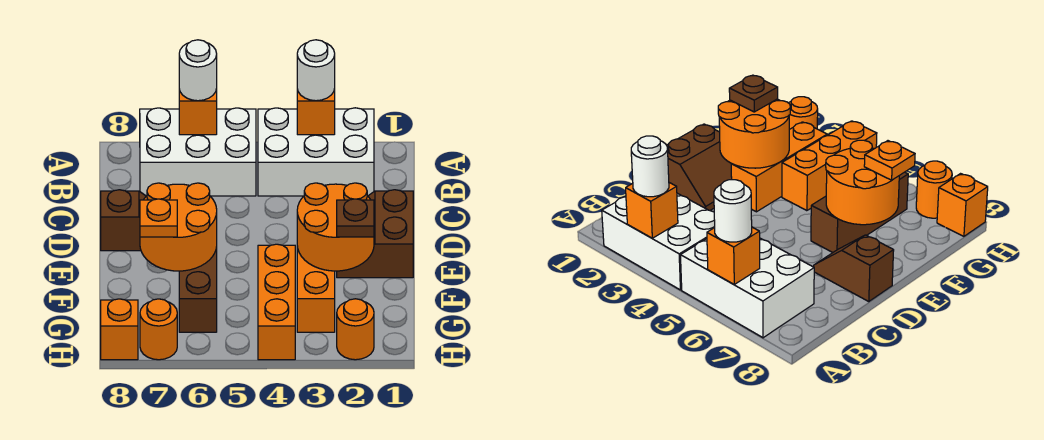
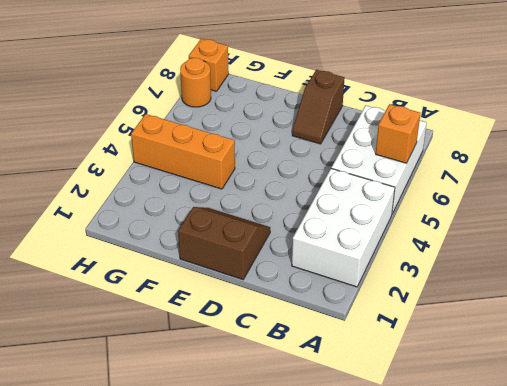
none -> orange brick E3:G3 level 1
none -> brown brick E6:G6 level 1
none -> orange round brick H2 level 1

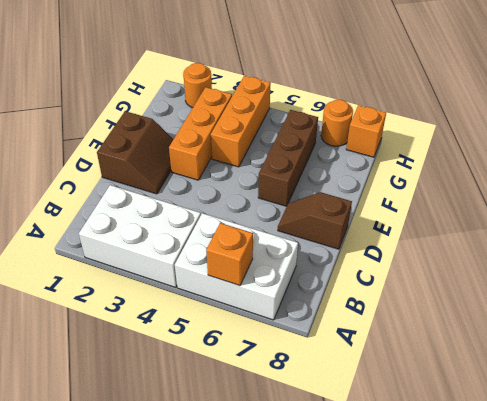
none -> orange brick A3 level 2
none -> orange round brick E2:F3 level 2
none -> orange round brick E6:F7 level 2

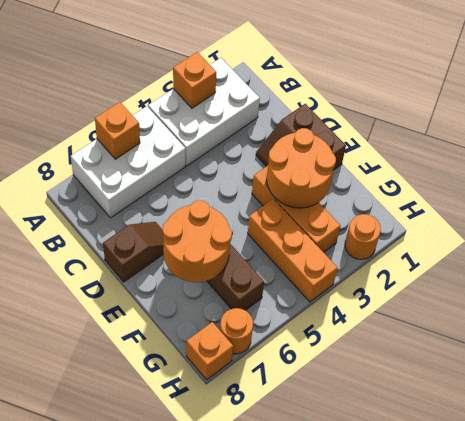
none -> white round brick A3 level 3
none -> white round brick A6 level 3
none -> brown plate F2 level 3

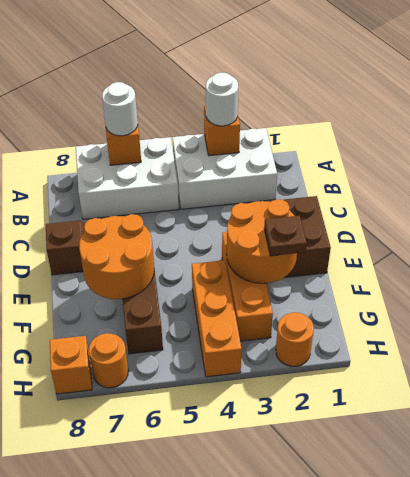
none -> orange plate F7 level 3

